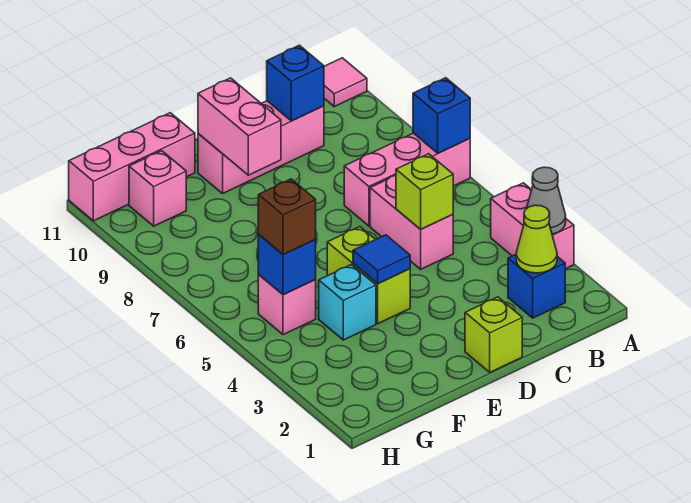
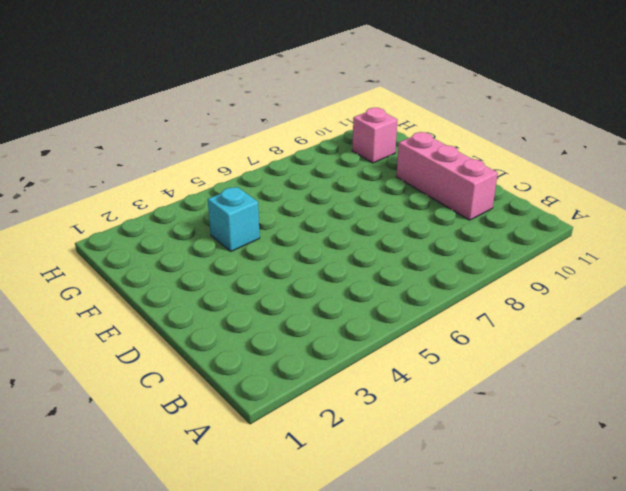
none -> pink brick A3:A4 level 1
none -> pink brick A7:C7 level 1
none -> pink tile A11 level 1

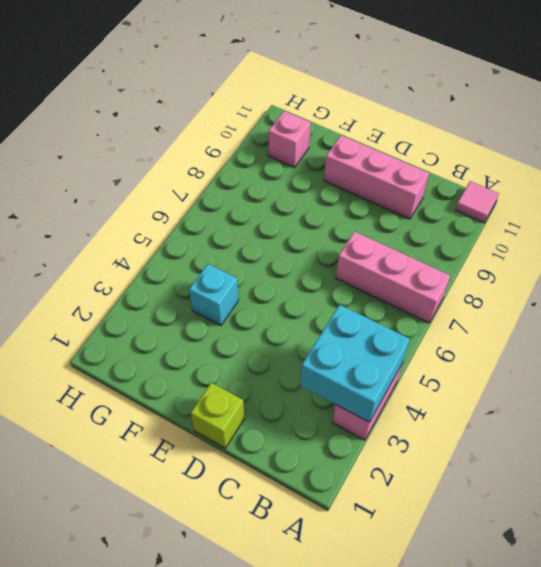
cyan brick A3:B4 level 2 -> grey cone A3 level 2
none -> blue brick B2 level 1
none -> pink brick C5:C6 level 1
none -> lime brick E4:E5 level 1

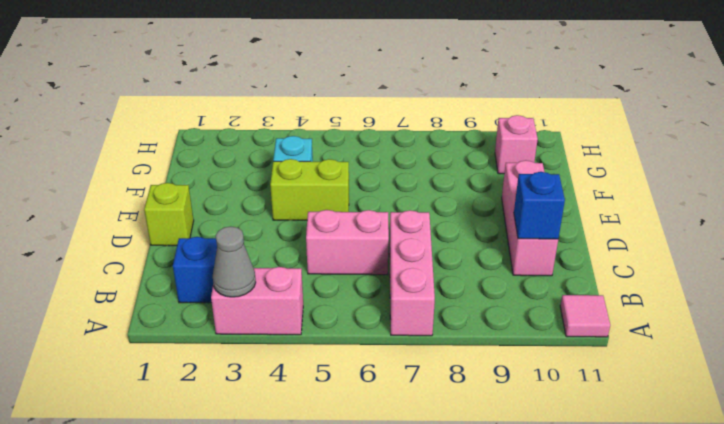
none -> pink brick F11:H11 level 1
none -> pink brick G5 level 1
none -> blue brick A7 level 2

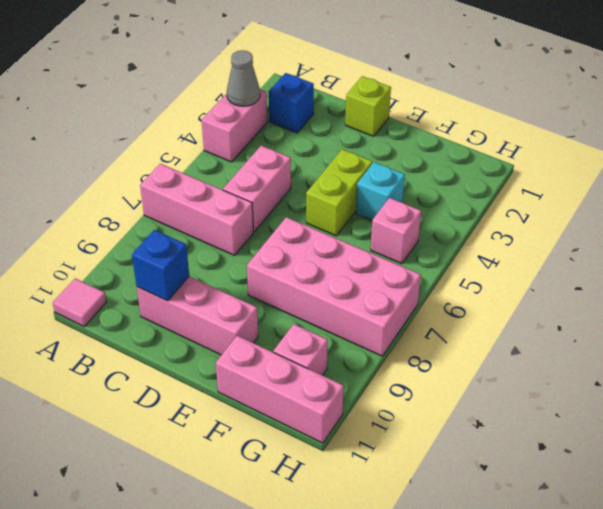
pink brick E7:H8 level 1 -> none
none -> blue brick A7 level 2
none -> lime cone B2 level 2
none -> lime brick C5 level 2

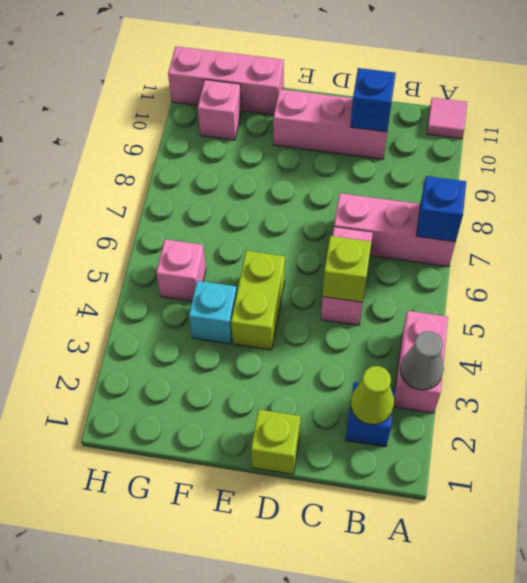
none -> blue tile E4 level 2
none -> pink brick E9:E10 level 2
none -> blue brick G5 level 2

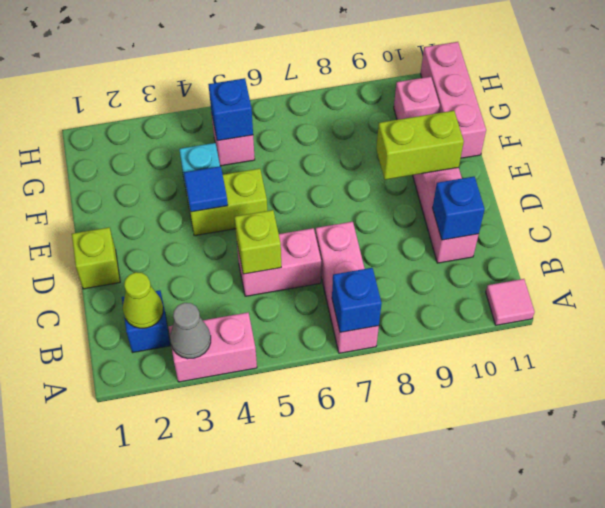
lime brick E9:E10 level 2 -> pink brick E9:E10 level 2
none -> brown brick G5 level 3

